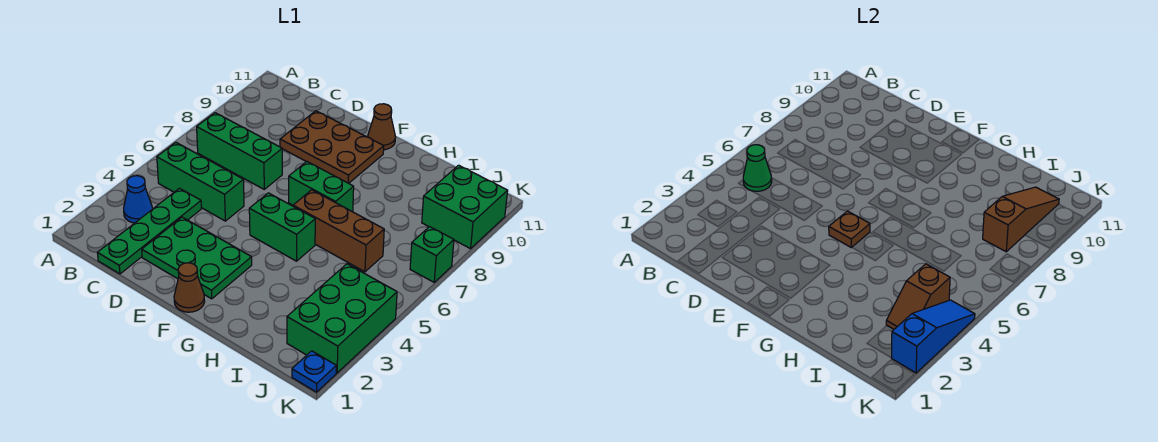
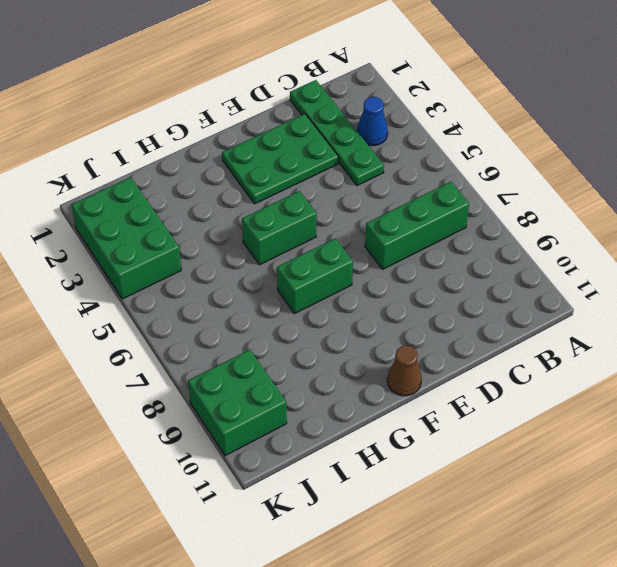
none -> green brick B5:D5 level 1
none -> brown plate D9:F10 level 1
none -> brown cone F1 level 1

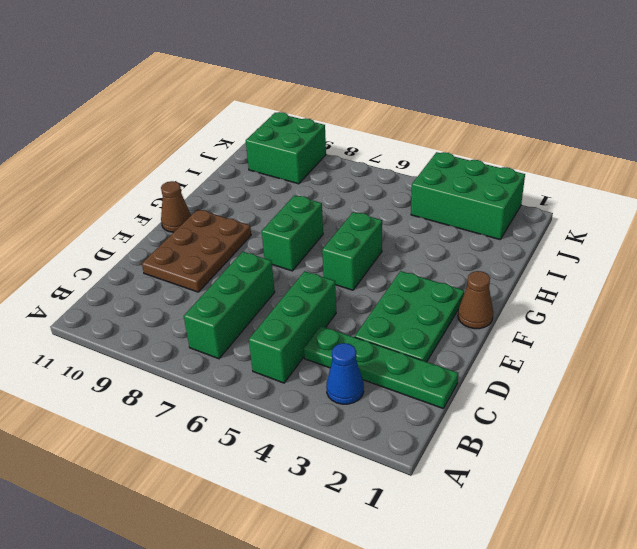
none -> brown brick G6:I6 level 1
none -> blue plate K1 level 1
none -> green brick K7 level 1

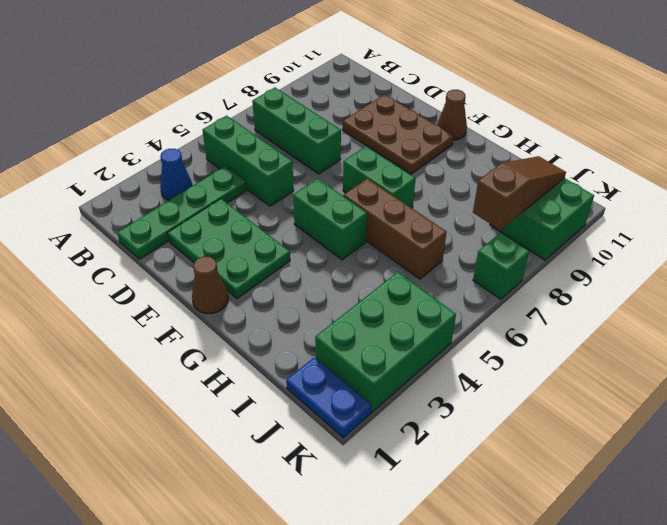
blue plate J1:K1 level 1 -> blue plate K1 level 1
none -> green cone B5 level 2
none -> brown plate F5 level 2
none -> brown slope J3:J4 level 2 top 4

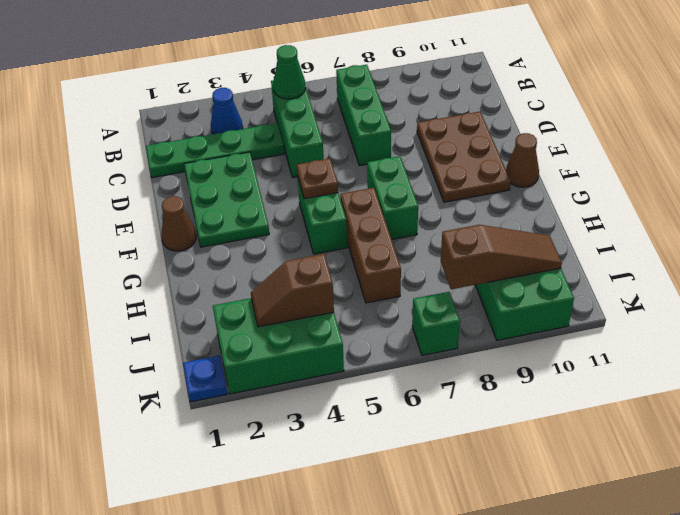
none -> blue slope K2:K4 level 2 top 2

